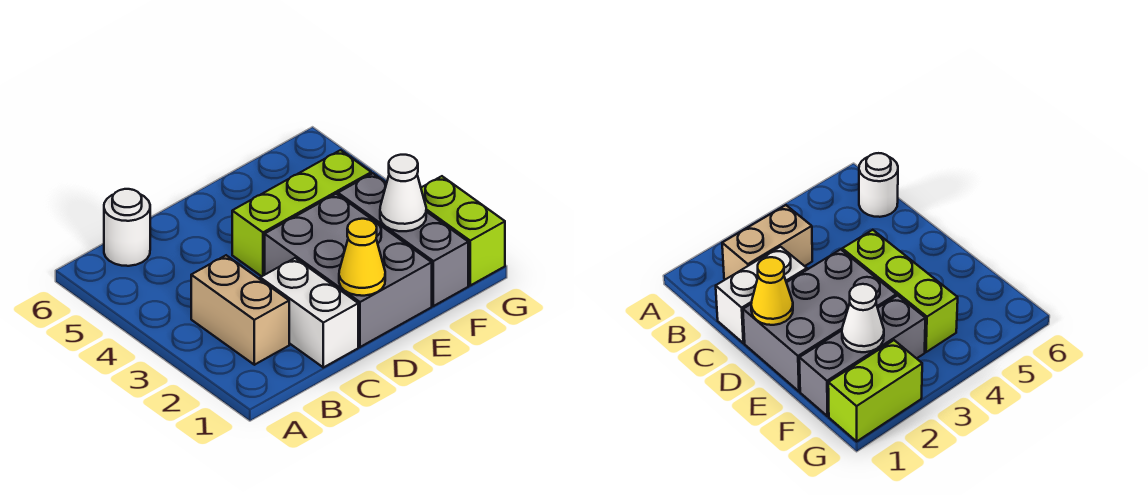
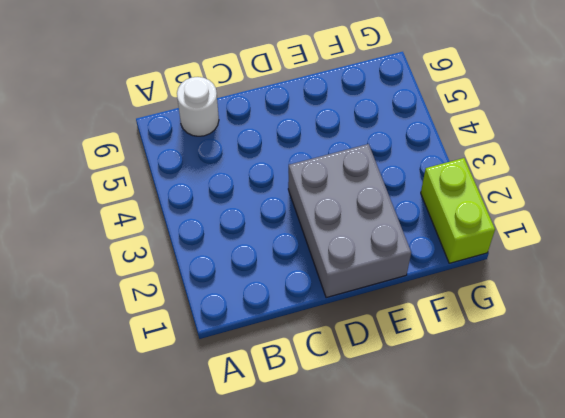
none -> tan brick B2:B3 level 1
none -> white brick C1:C2 level 1

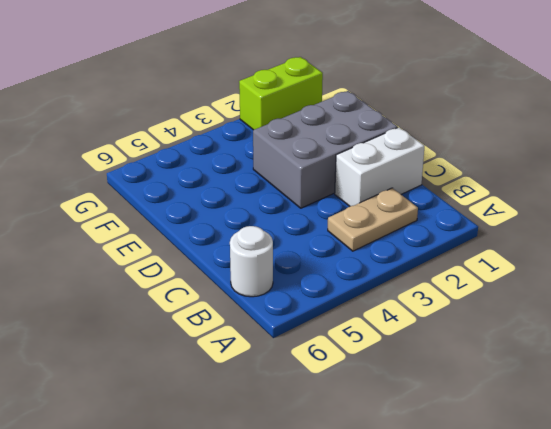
tan plate B2:B3 level 1 -> tan brick B2:B3 level 1
none -> lime brick D4:F4 level 1
none -> grey brick F1:F3 level 1

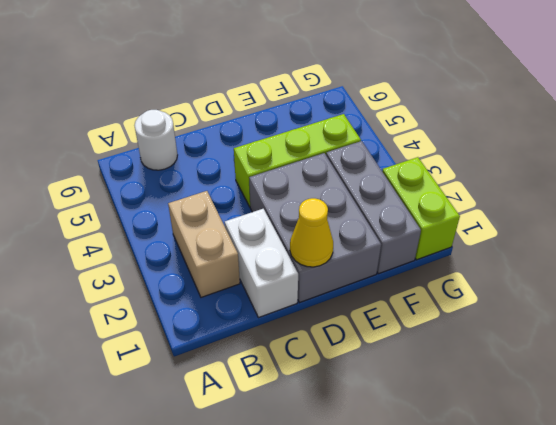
none -> white cone F2 level 2

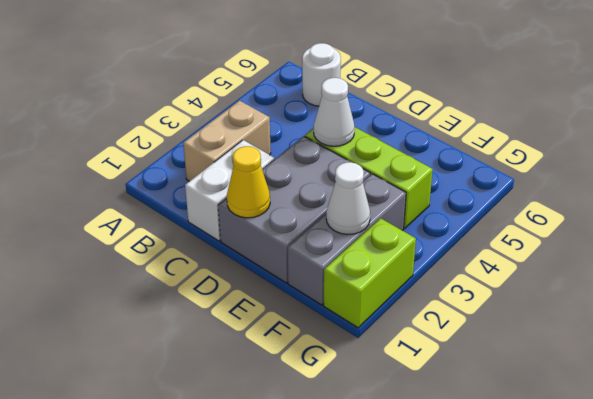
white cone D4 level 2 -> none

